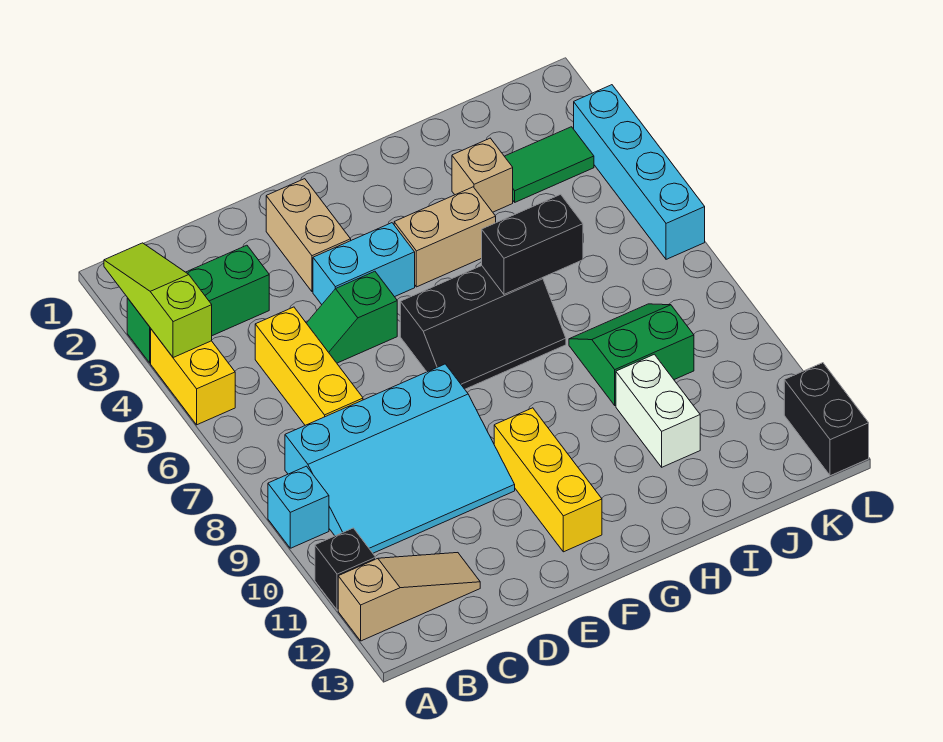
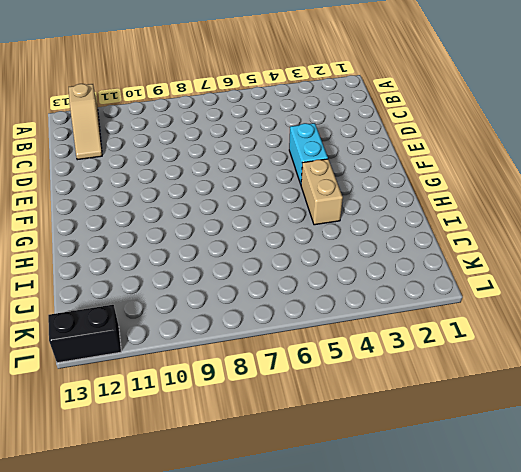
none -> green brick A3:C3 level 1
none -> yellow brick A4:A5 level 1
none -> cyan brick A9 level 1

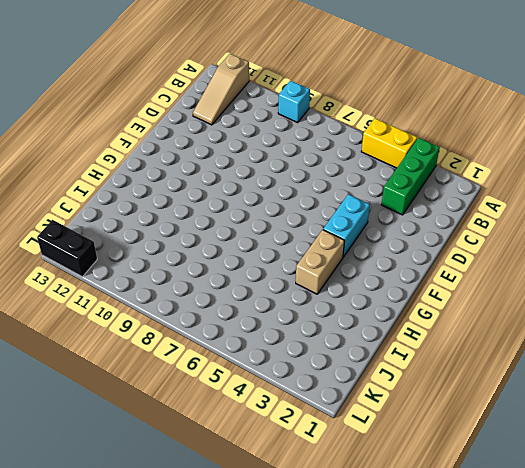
none -> black brick A11 level 1
none -> cyan slope B8:E10 level 1 top 8
none -> yellow brick C5:C7 level 1

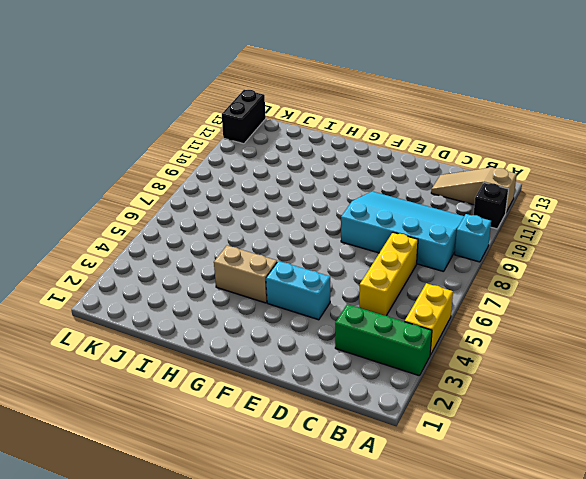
none -> green slope D5:E5 level 1 top E
none -> tan brick E2:E3 level 1
none -> black slope F6:H7 level 1 top 6

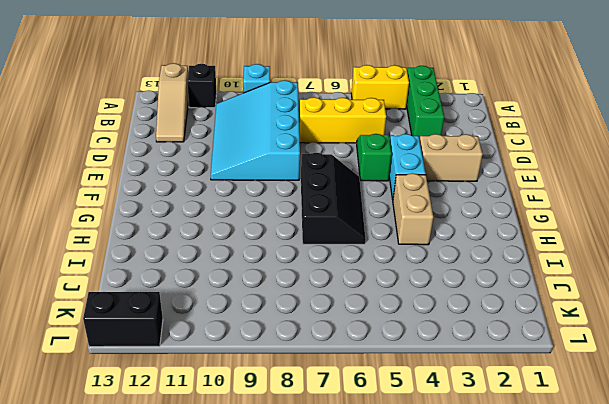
black slope F6:H7 level 1 top 7 -> black slope F6:H7 level 1 top 6
none -> yellow brick F10:F12 level 1
none -> tan brick I3 level 1
none -> green slope I8:J9 level 1 top 9

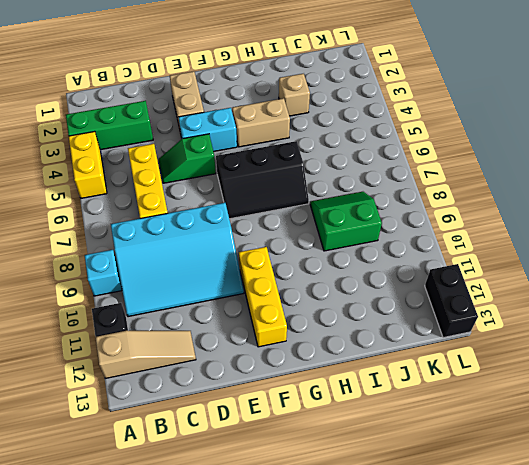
none -> white brick I10:I11 level 1
none -> green tile J3:K3 level 1
none -> cyan brick L3:L6 level 1

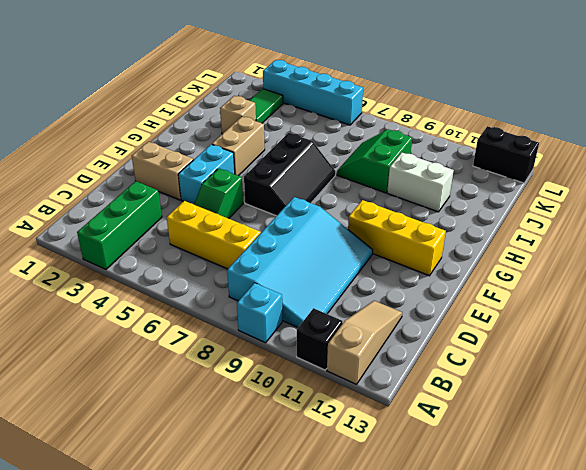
none -> yellow brick A4:A5 level 1
none -> lime slope A2:A4 level 2 top 4
none -> black brick H6:I6 level 2

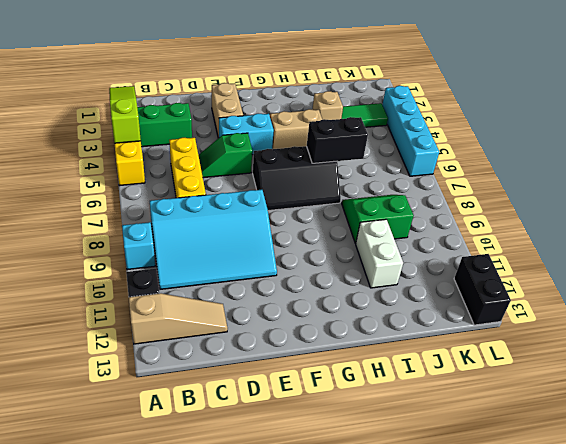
none -> yellow brick F10:F12 level 1

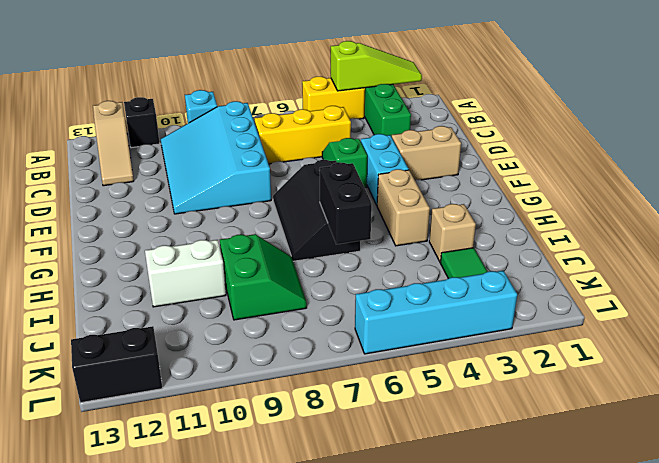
none -> yellow brick F10:F12 level 1

